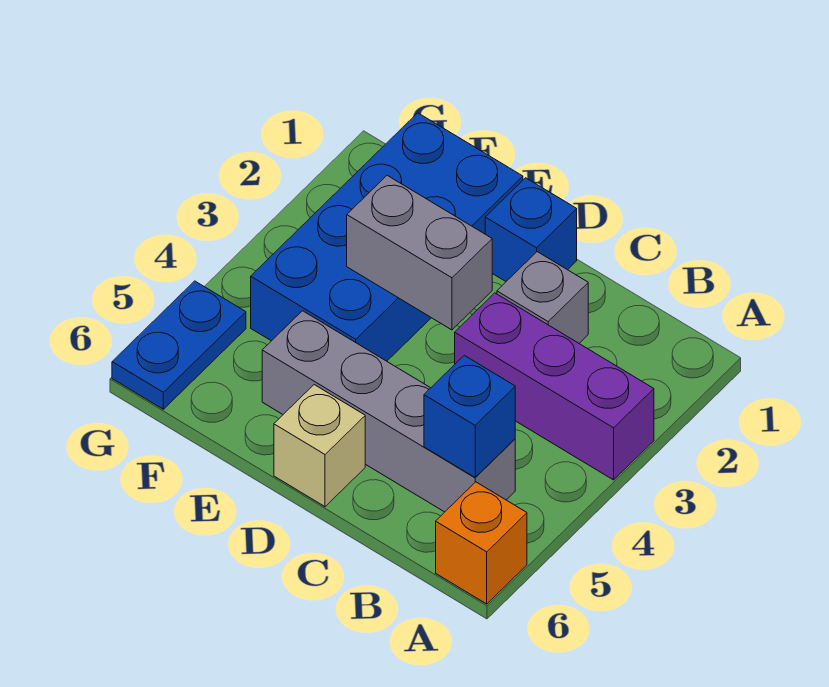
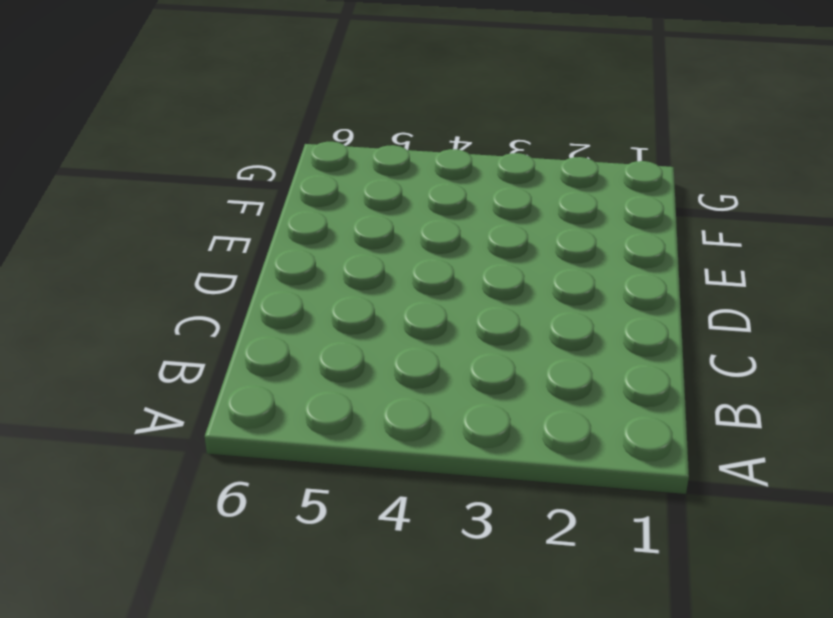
none -> purple brick A3:C3 level 1
none -> orange brick A6 level 1

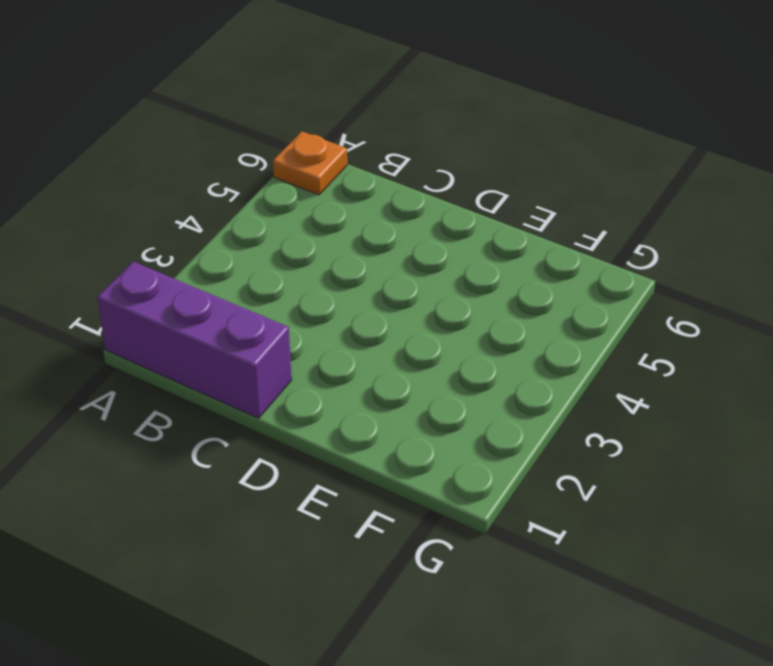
purple brick A1:C1 level 1 -> purple brick A3:C3 level 1
orange plate A6 level 1 -> orange brick A6 level 1
none -> grey brick B5:E5 level 1
none -> grey brick C2 level 1

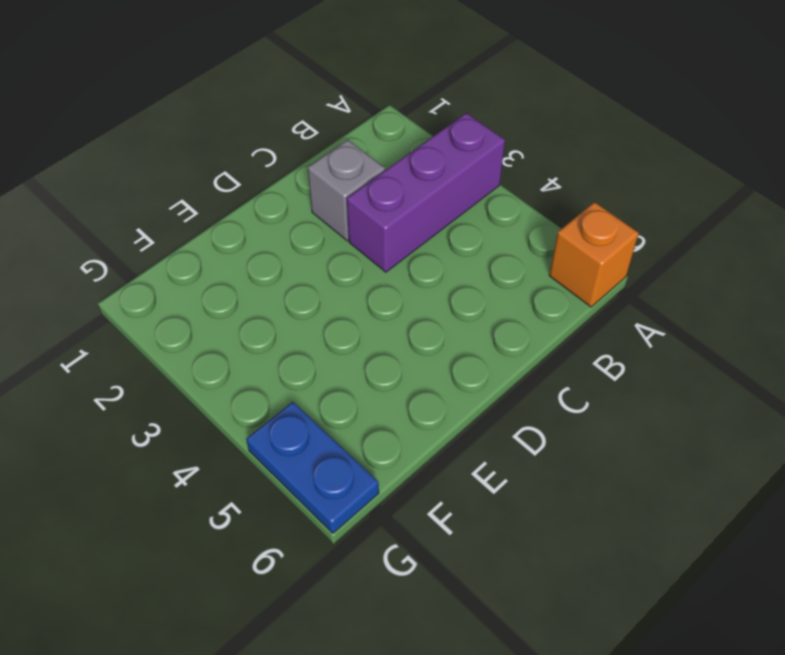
none -> grey brick B5:E5 level 1
none -> blue brick D1 level 1

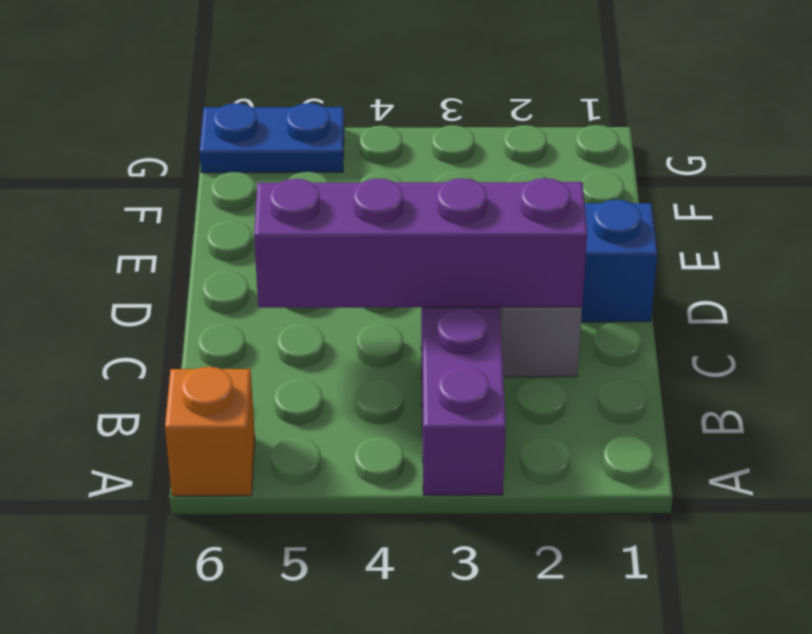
purple brick C2:C5 level 2 -> none
none -> grey brick B5:E5 level 1
none -> tan brick D6 level 1

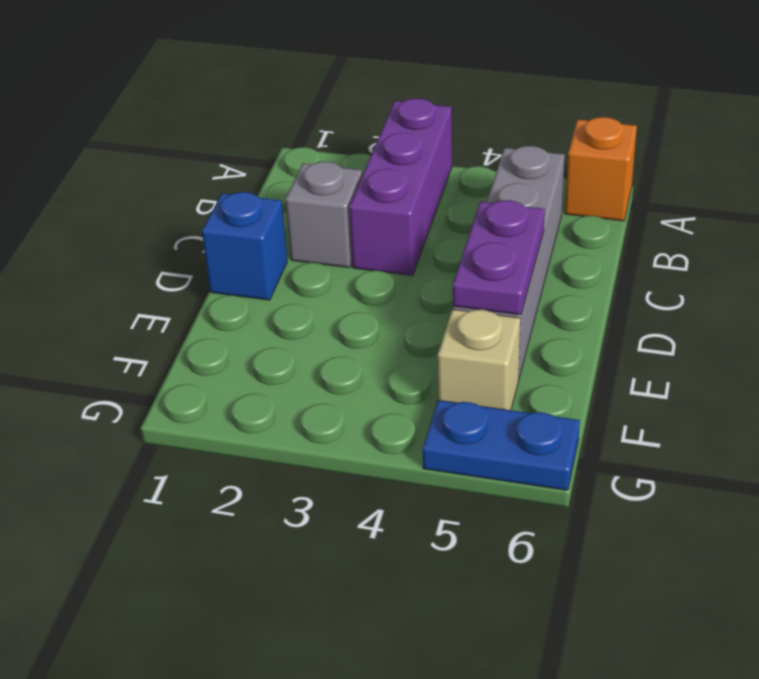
purple plate D5:E5 level 2 -> none
tan brick F5 level 1 -> tan brick D6 level 1
none -> blue brick E1:F4 level 1
none -> blue brick B5 level 2

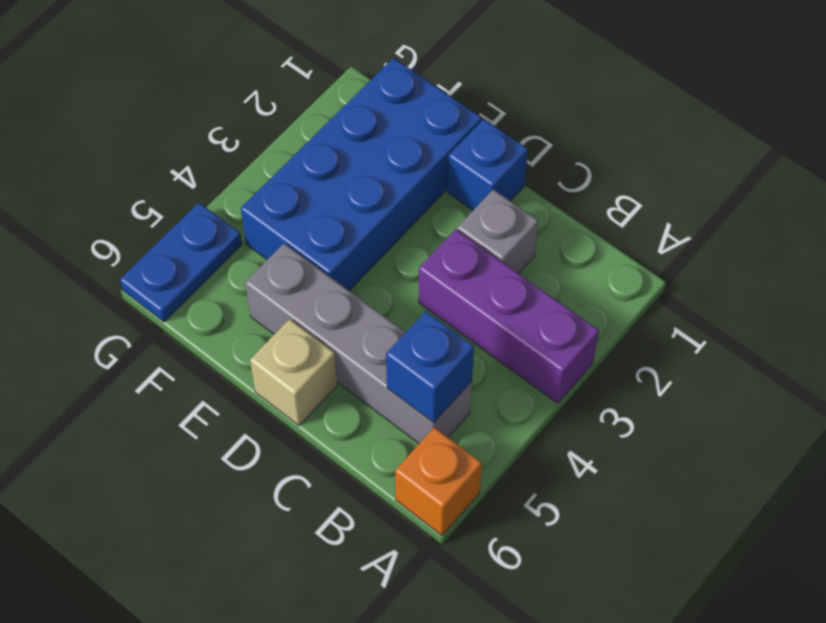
none -> grey brick D3:E3 level 2

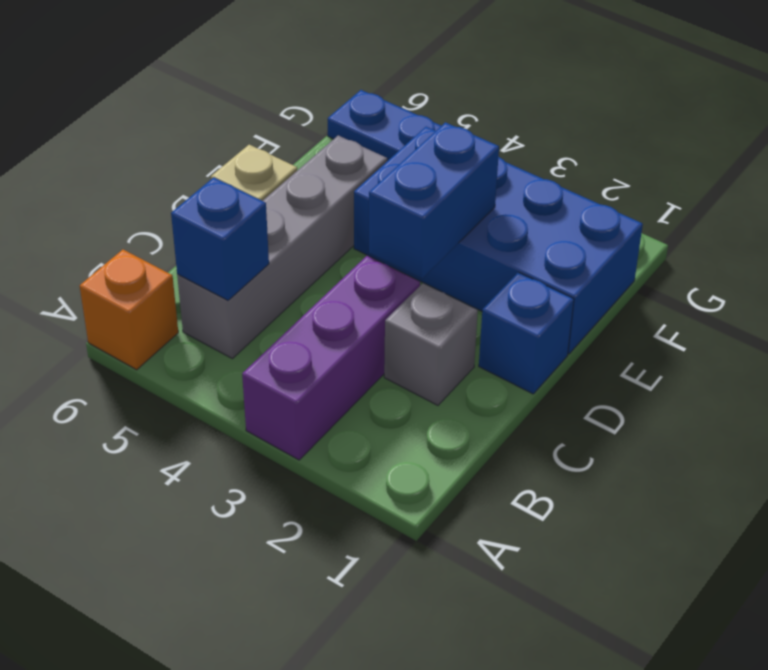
blue brick D3:E3 level 2 -> grey brick D3:E3 level 2

